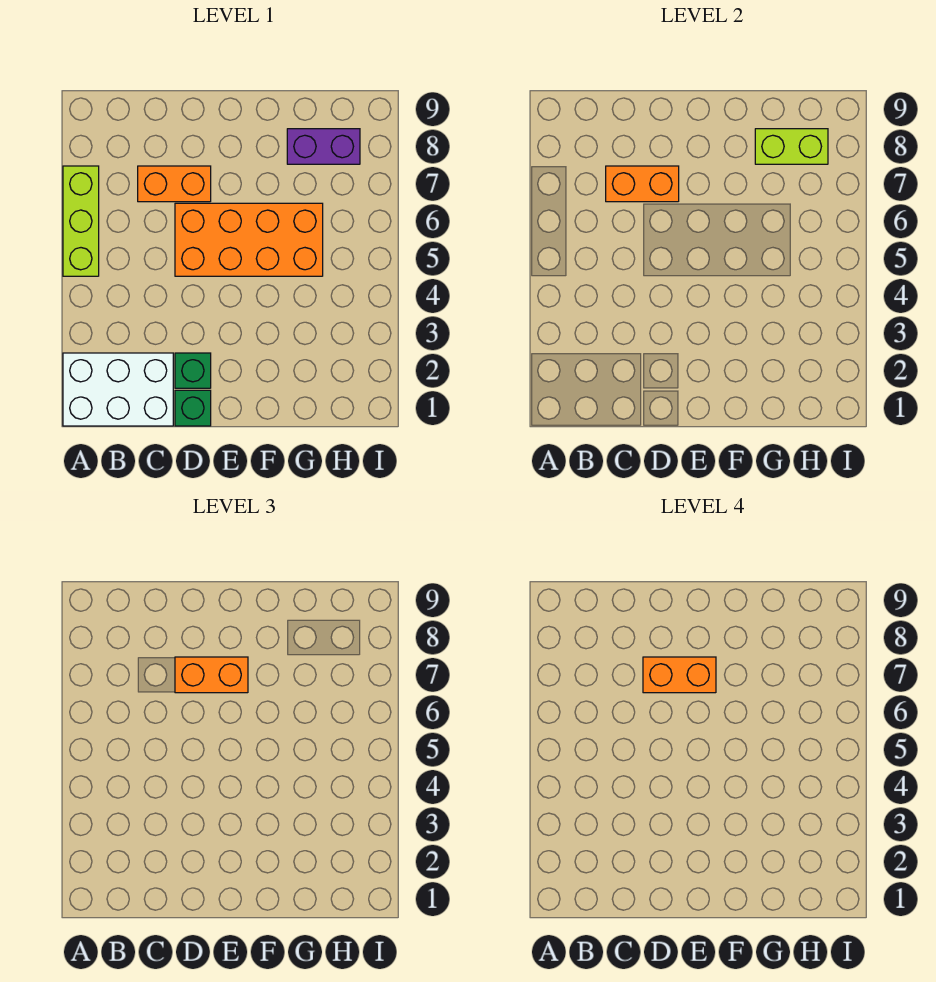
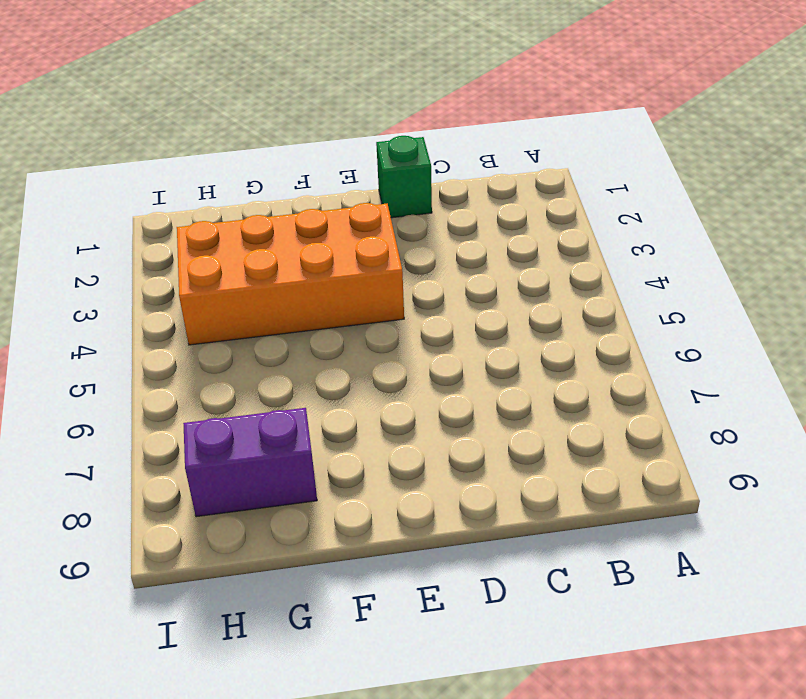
orange brick E3:H4 level 1 -> orange brick D5:G6 level 1
none -> white brick A1:C2 level 1
none -> lime brick A5:A7 level 1

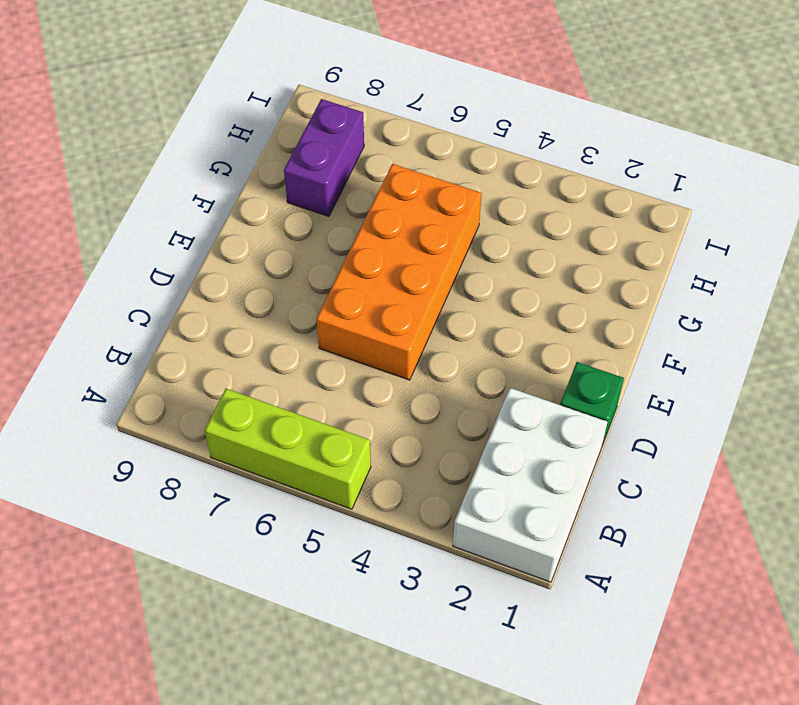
none -> orange brick C7:D7 level 1
none -> green brick D2 level 1

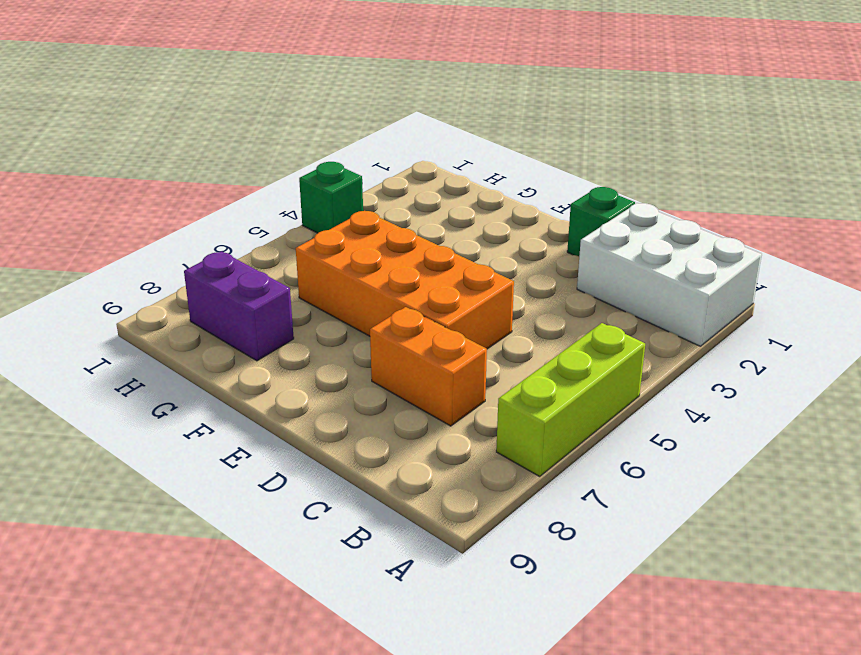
green brick I4 level 1 -> green brick D2 level 1
none -> orange brick C7:D7 level 2
none -> lime brick G8:H8 level 2

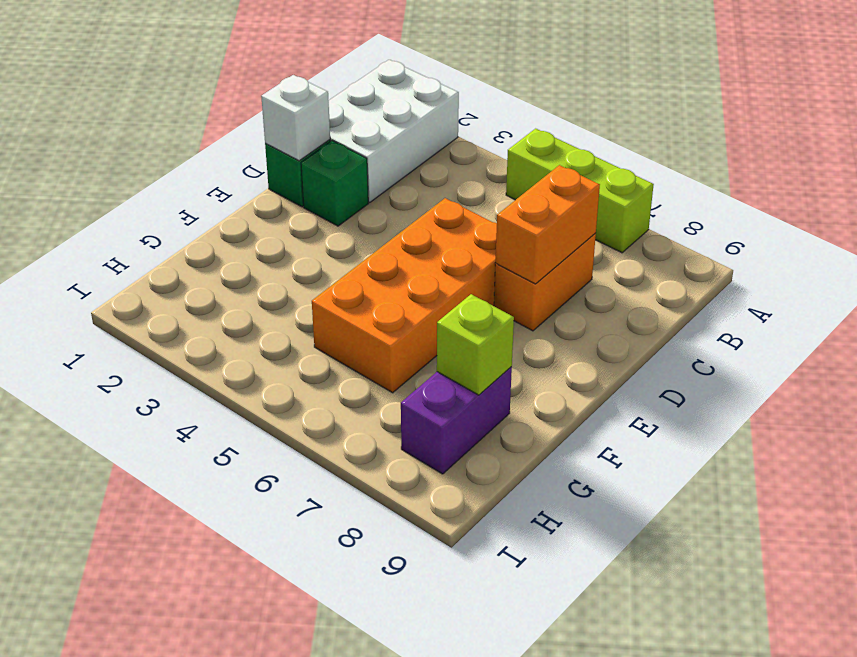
white brick D1 level 2 -> none
lime brick G8 level 2 -> lime brick G8:H8 level 2
none -> orange brick D7:E7 level 3
none -> orange brick D7:E7 level 4

